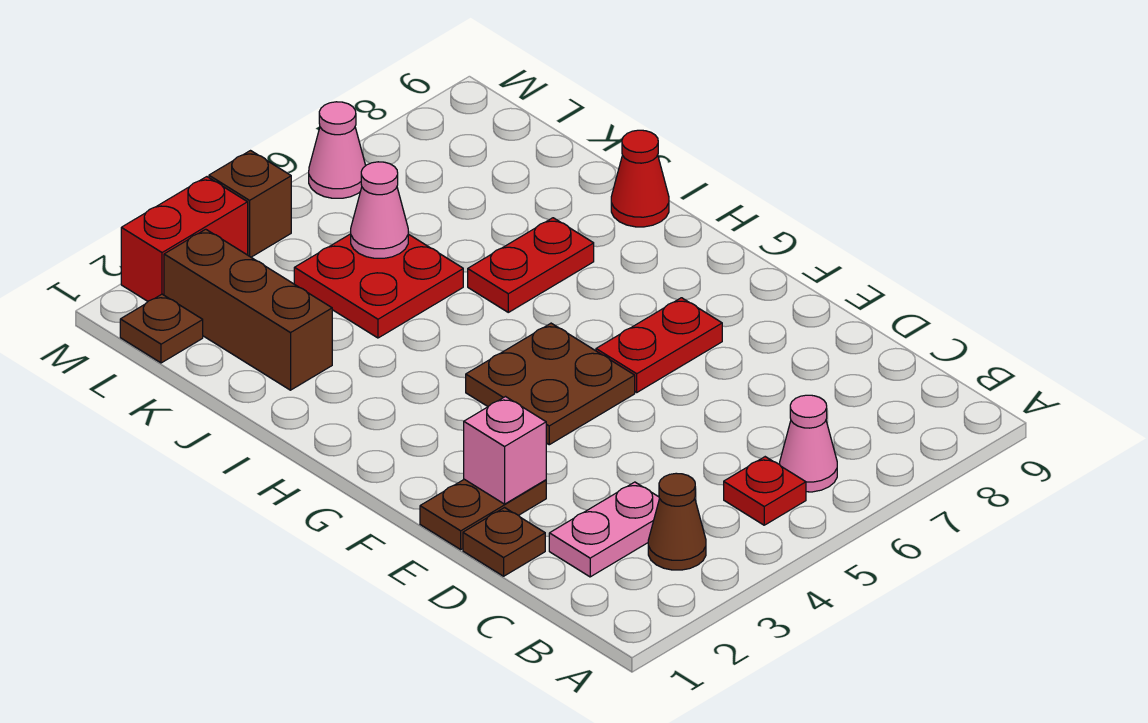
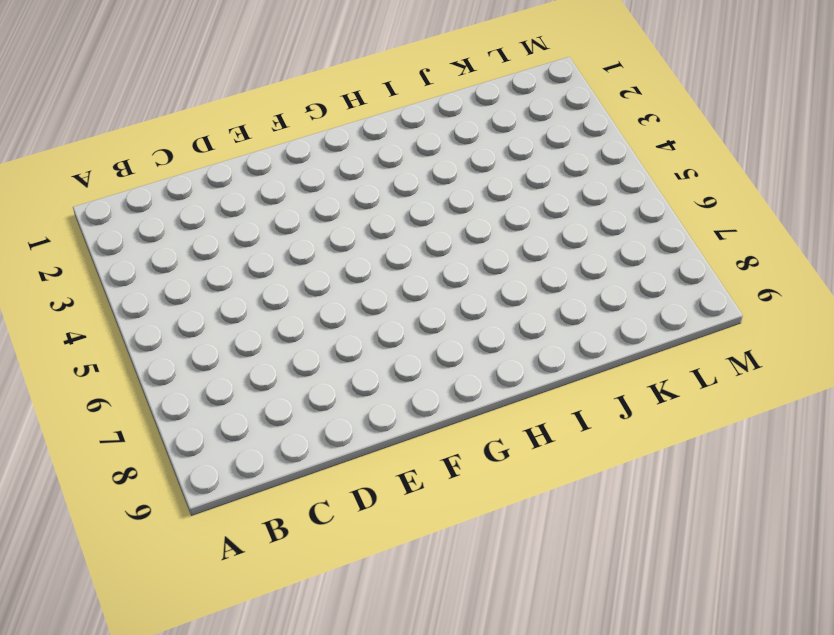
none -> brown cone B3 level 1
none -> red plate B5 level 1
none -> pink cone B6 level 1

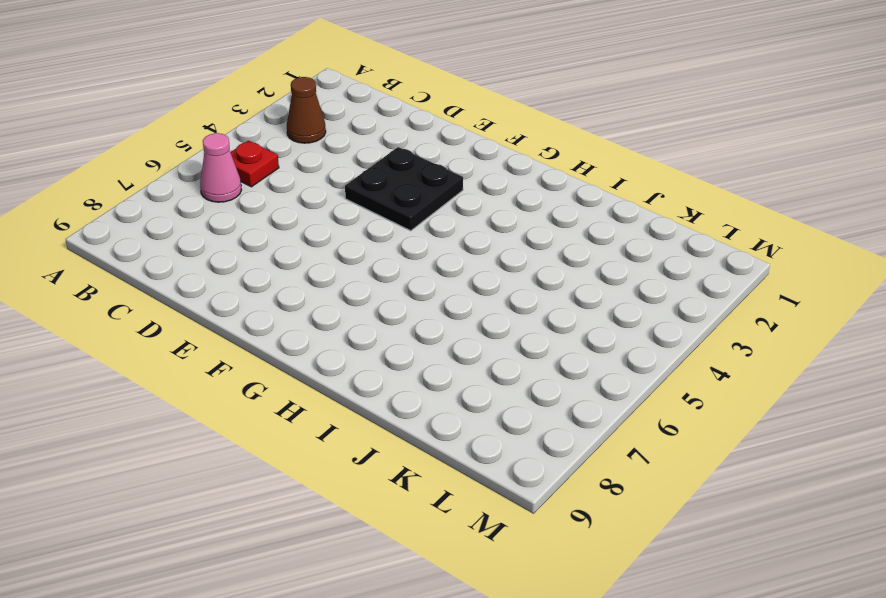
black plate E3:F4 level 1 -> brown plate F4:G5 level 1
none -> pink plate C2:C3 level 1
none -> brown plate D1 level 1
none -> brown plate E1:E2 level 1

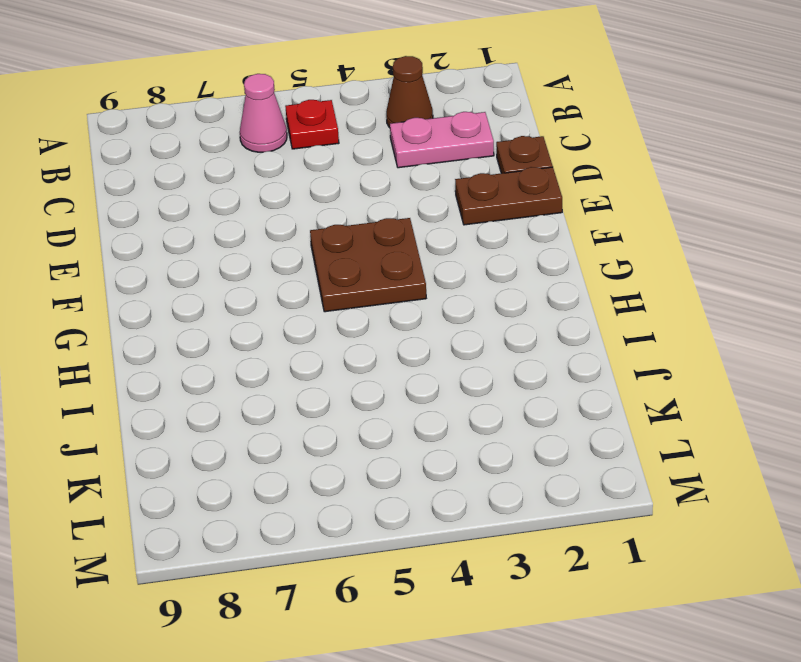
none -> red plate F6:F7 level 1
none -> red plate I6:I7 level 1
none -> red cone I9 level 1

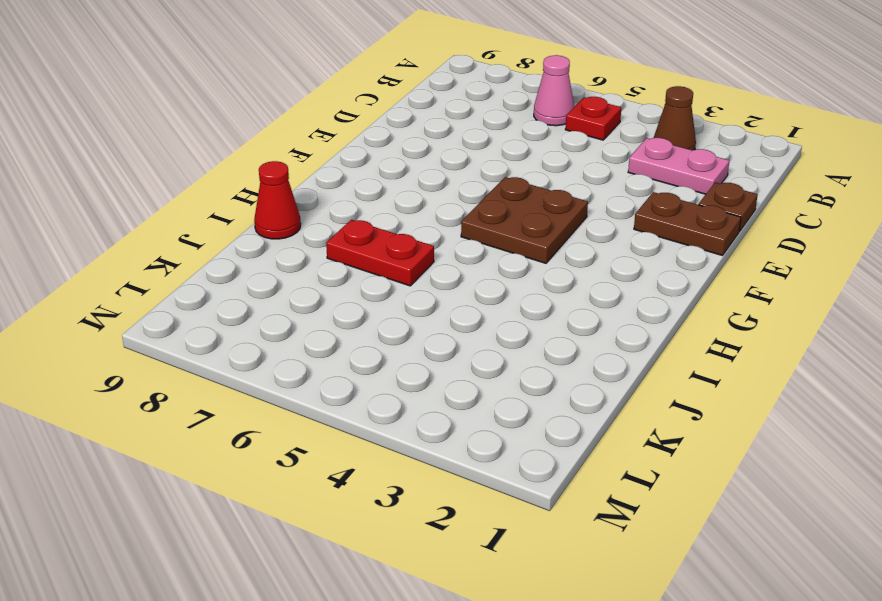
none -> red plate F6:F7 level 1
none -> brown brick J2:L2 level 1
none -> red plate J4:K5 level 1

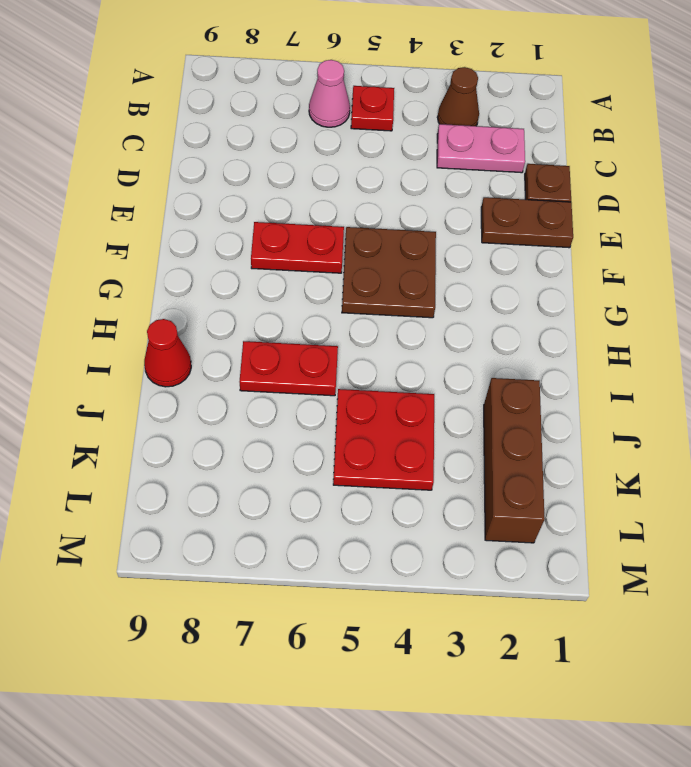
none -> brown plate L1 level 1
none -> red brick M2:M3 level 1
none -> brown brick M4 level 1

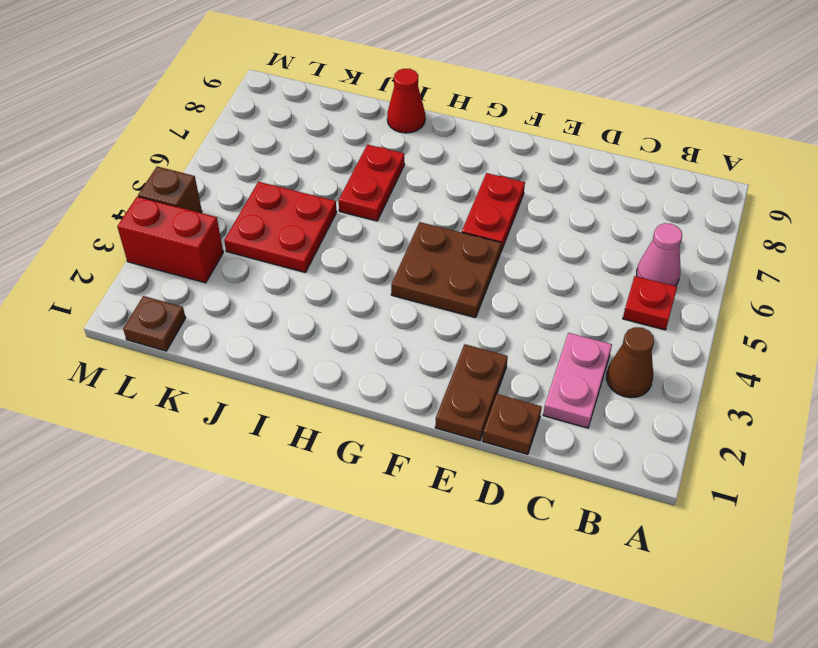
red brick L3:M3 level 1 -> red brick M2:M3 level 1
none -> brown brick J2:L2 level 1
none -> pink cone M6 level 1
none -> pink brick E2 level 2

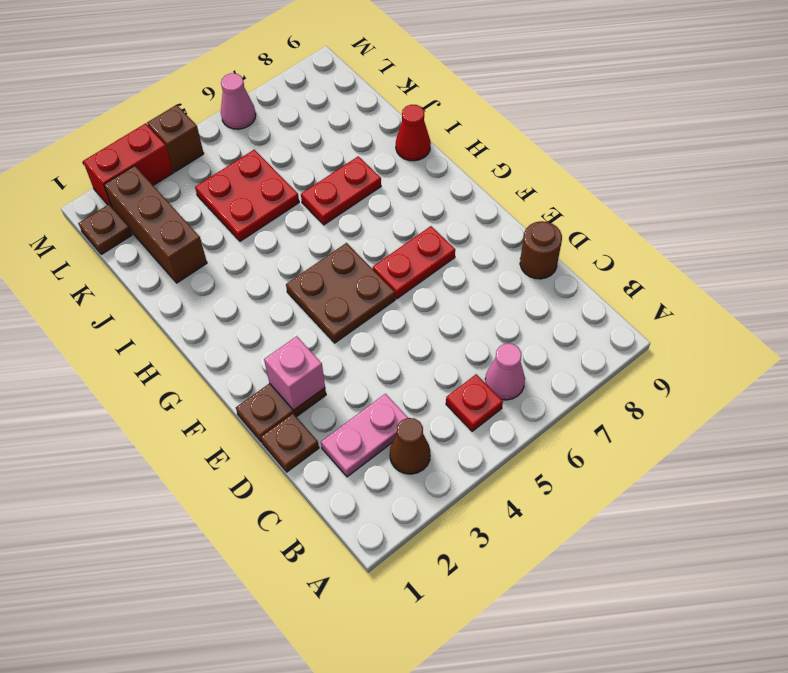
brown round brick D9 level 1 -> none
none -> pink cone K5 level 2

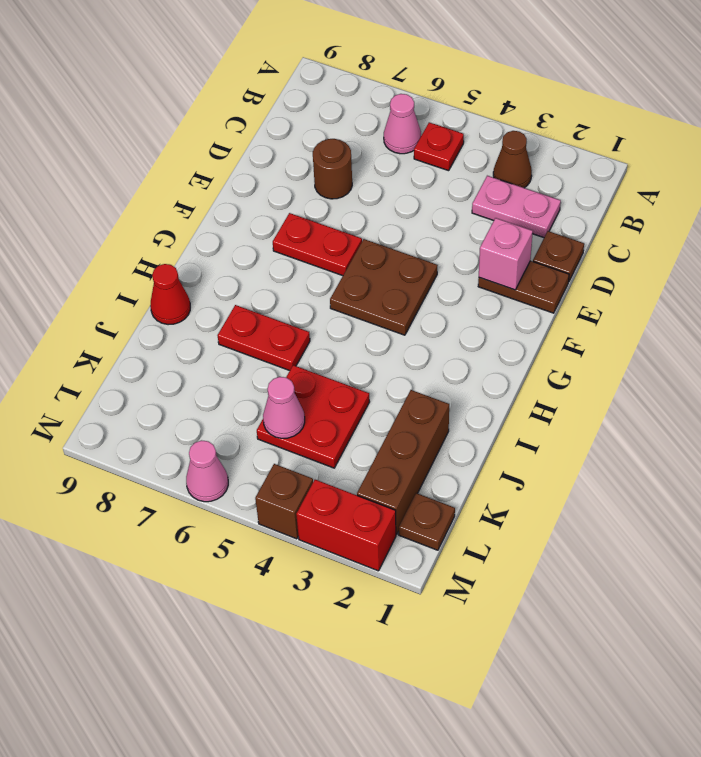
brown round brick D7 level 1 -> none

